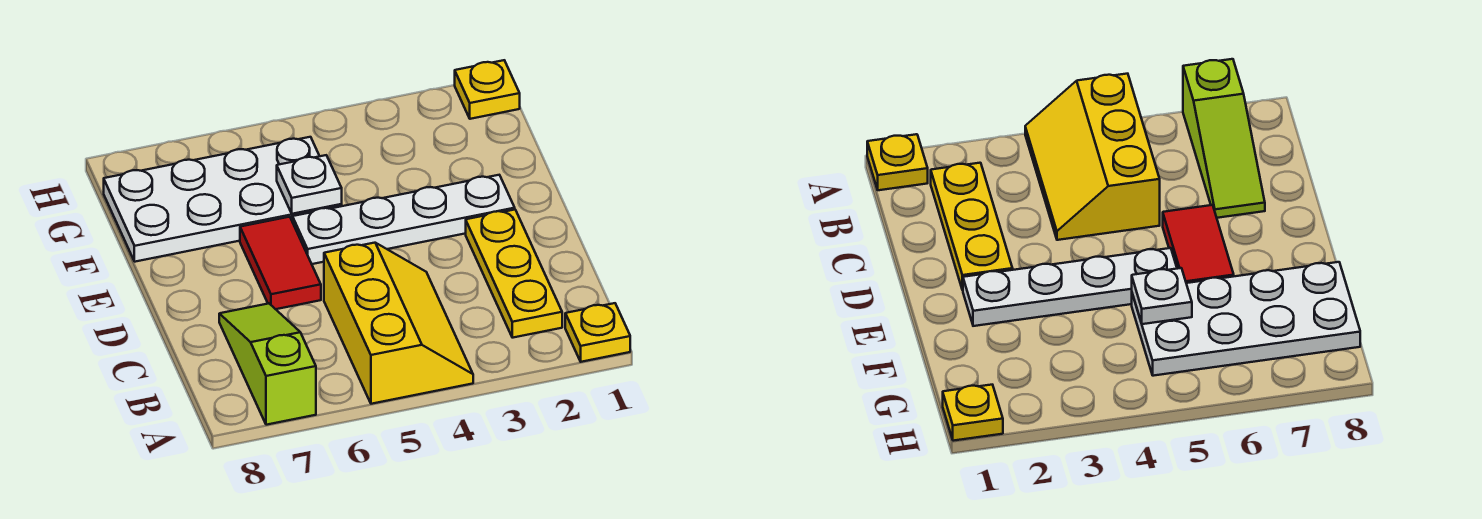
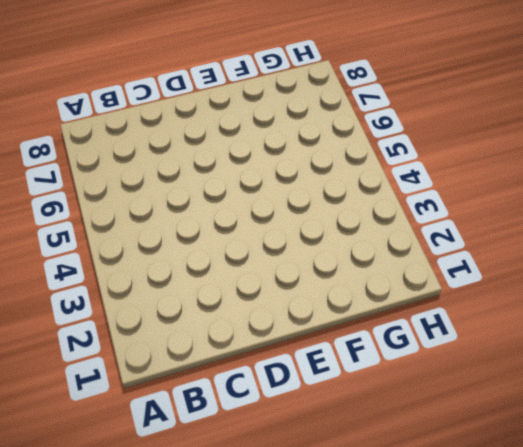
none -> yellow plate A1 level 1
none -> yellow slope A4:C5 level 1 top 5

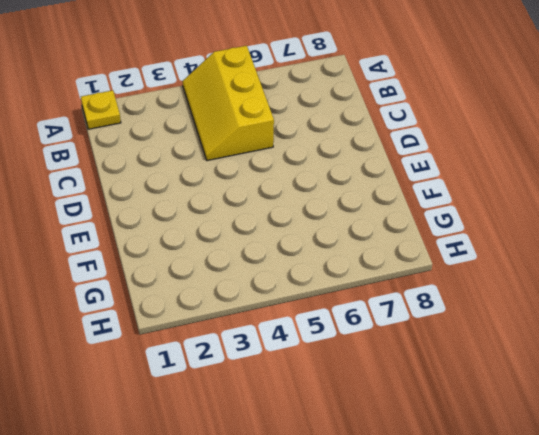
none -> lime slope A7:C7 level 1 top A
none -> yellow plate B2:D2 level 1

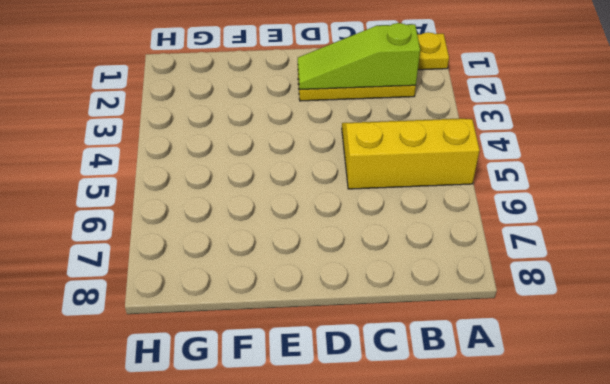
lime slope B2:D2 level 2 top B -> lime slope A7:C7 level 1 top A
none -> red tile D6:E6 level 1
none -> white plate E2:E5 level 1

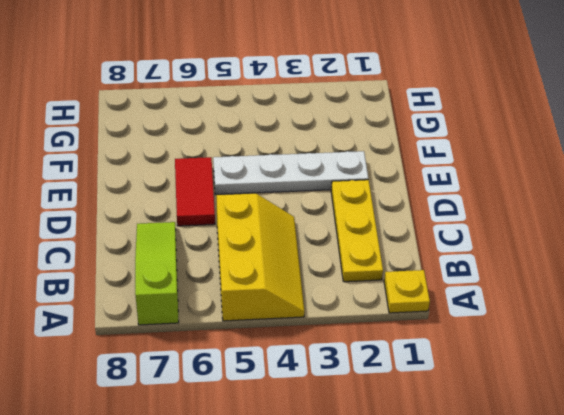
none -> white plate F5:G8 level 1
none -> yellow plate H1 level 1

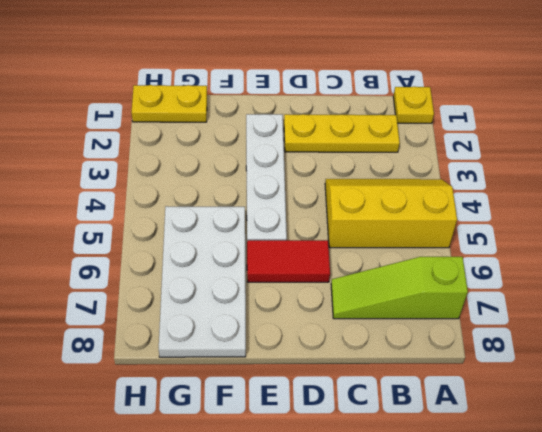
yellow plate G1:H1 level 1 -> yellow plate H1 level 1
none -> white plate F5 level 2

